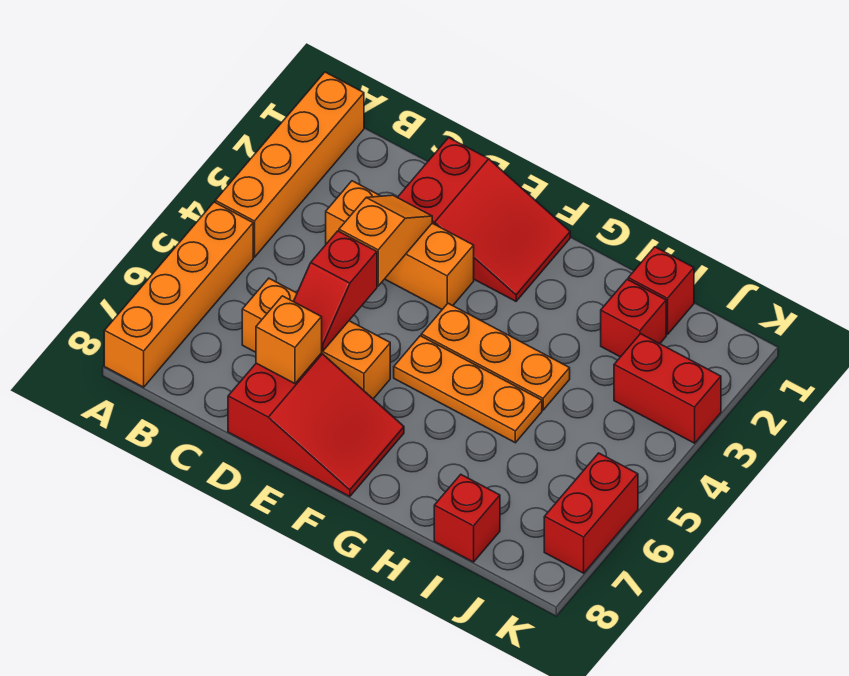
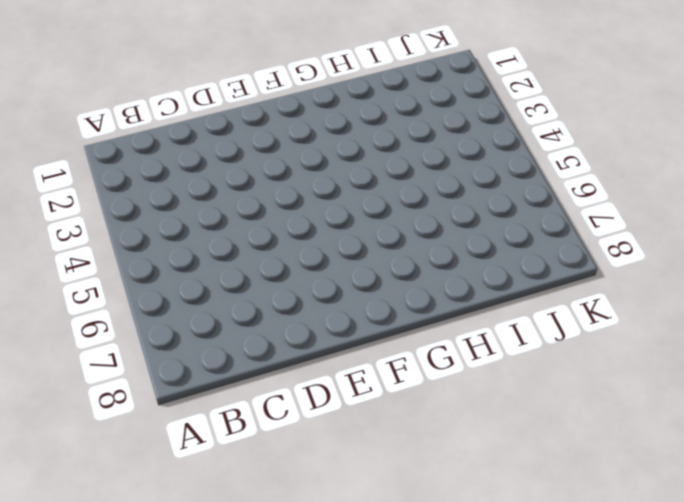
none -> orange brick A1:A4 level 1
none -> orange brick A5:A8 level 1
none -> orange brick C3:E3 level 1

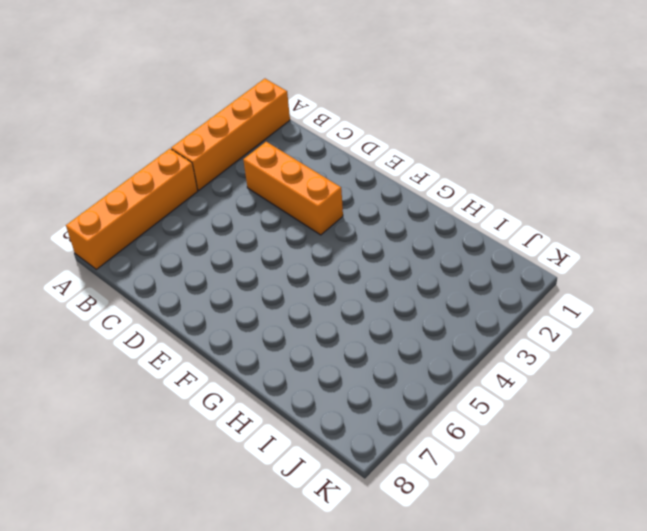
none -> orange brick C6:E6 level 1
none -> red slope D1:F2 level 1 top D
none -> red slope D7:F8 level 1 top D

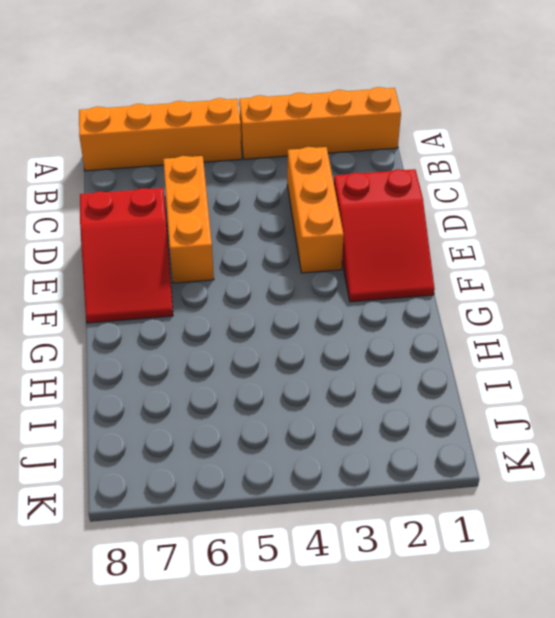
none -> orange plate F4:H4 level 1
none -> orange plate F5:H5 level 1
none -> red brick I1 level 1

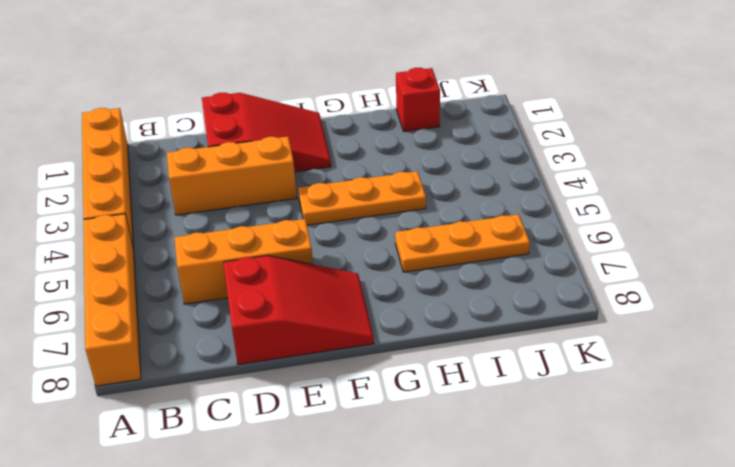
orange plate H6:J6 level 1 -> orange plate F5:H5 level 1
none -> red brick I2 level 1
none -> red brick I8 level 1
none -> red brick J3:K3 level 1

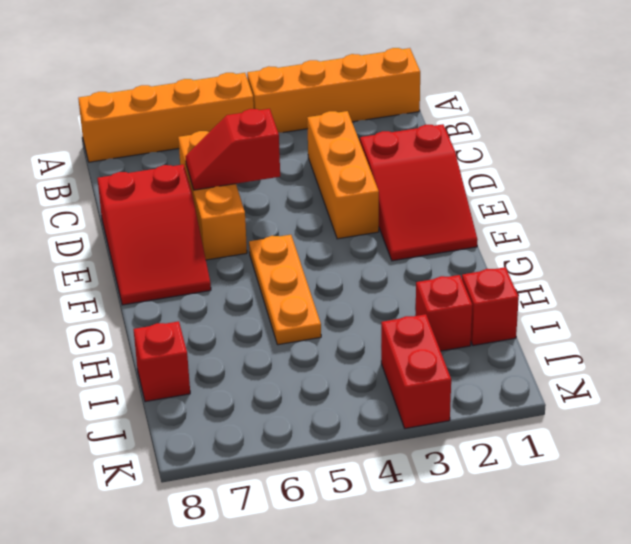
none -> orange plate F4:H4 level 1
none -> red brick K6:K7 level 1
none -> orange slope D3:D4 level 2 top 4

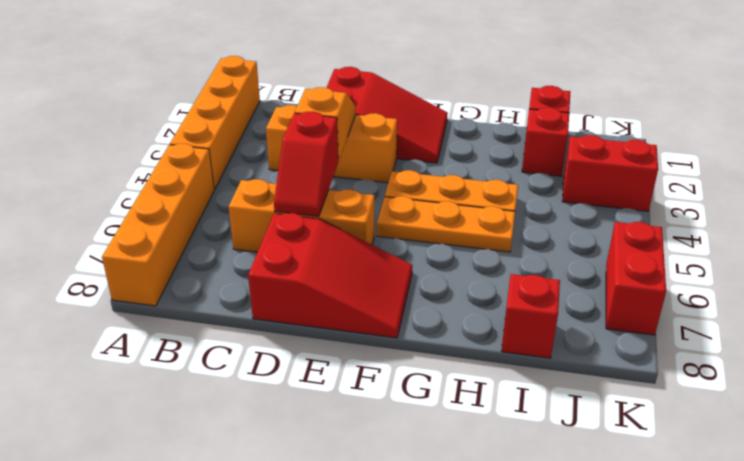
none -> orange brick D7 level 2

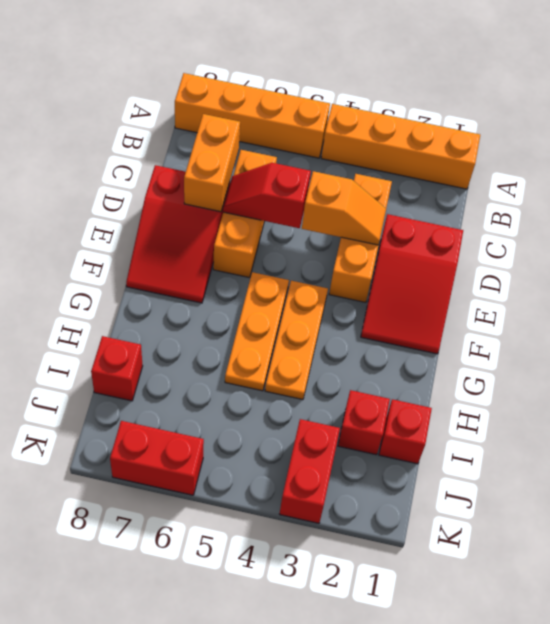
orange brick C7:D7 level 2 -> orange brick D7 level 2

